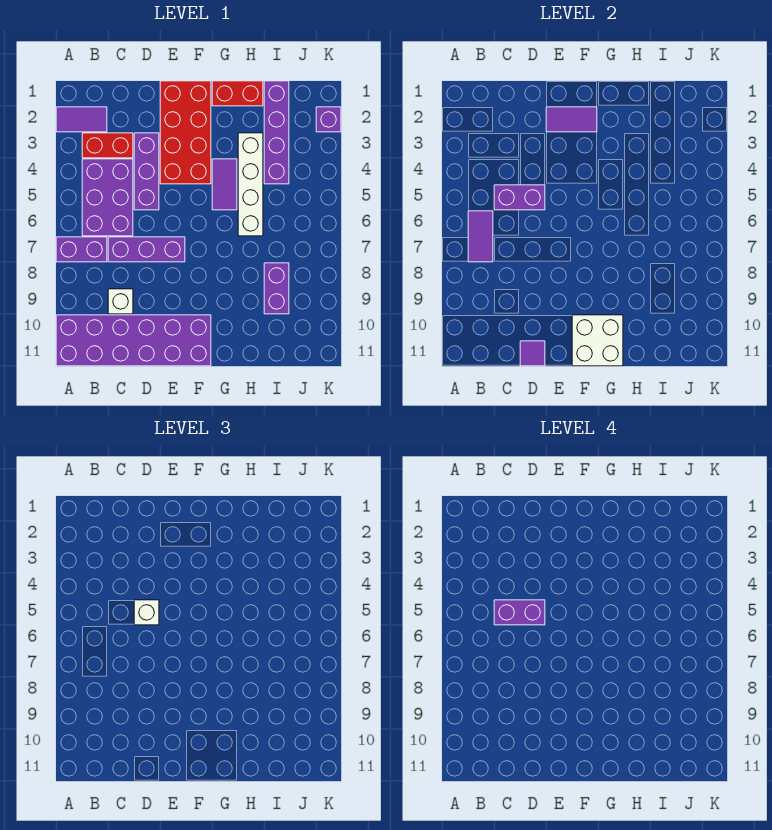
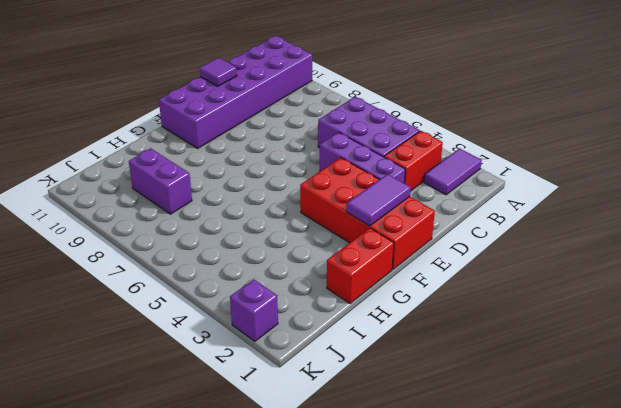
none -> purple brick A7:B7 level 1
none -> purple brick C7:E7 level 1
none -> white brick C9 level 1

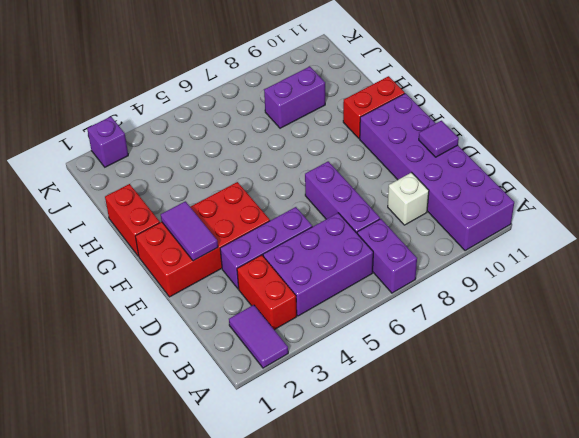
red brick G10:G11 level 1 -> none
none -> purple tile G4:G5 level 1
none -> white brick H3:H6 level 1
none -> purple brick I1:I4 level 1

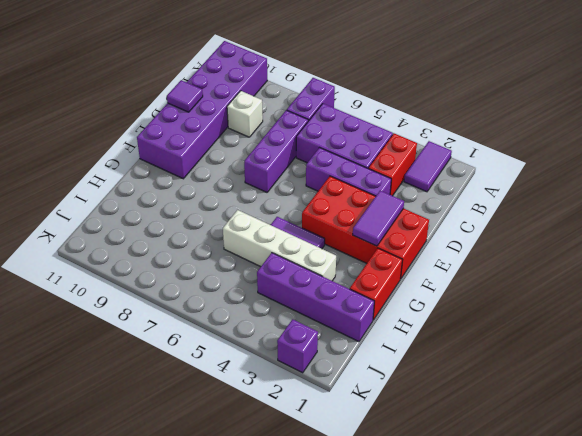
none -> purple brick I8:I9 level 1
none -> purple tile B6:B7 level 2
none -> purple brick C5:D5 level 2

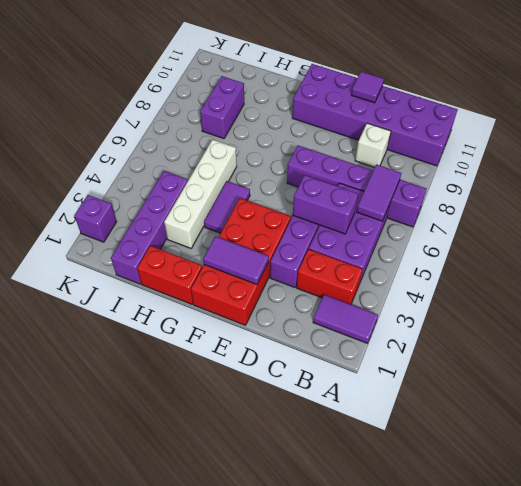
none -> white brick F10:G11 level 2
none -> white brick D5 level 3
none -> purple brick C5:D5 level 4

